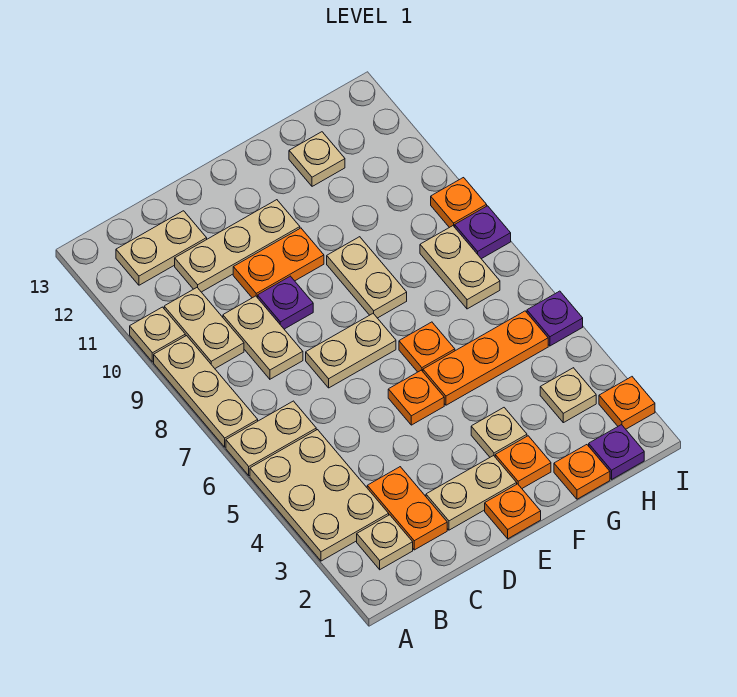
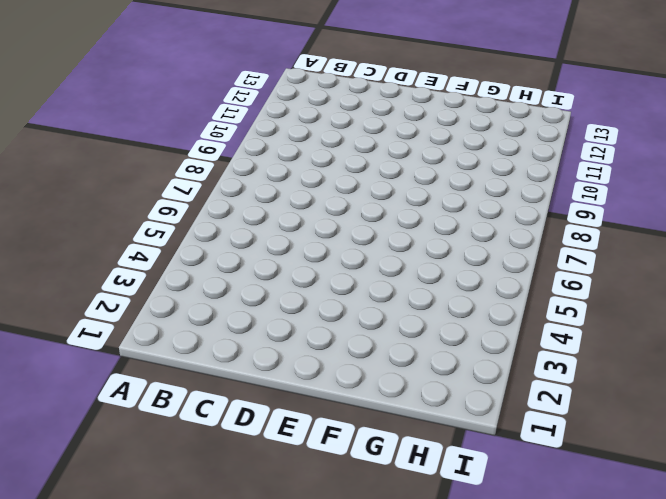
none -> tan plate A3:B5 level 1
none -> tan plate A6:B6 level 1
none -> tan plate A7:A9 level 1
none -> tan plate A10 level 1

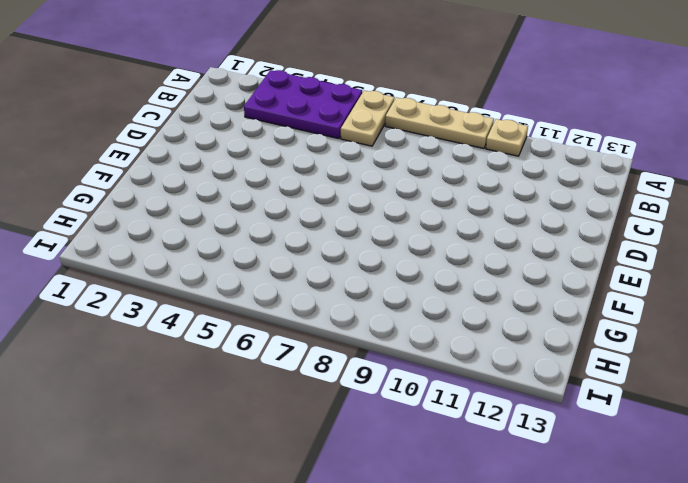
purple plate A3:B5 level 1 -> tan plate A3:B5 level 1
none -> tan plate B2 level 1
none -> tan plate B9:B10 level 1
none -> tan plate B12:C12 level 1
none -> orange plate C2:C3 level 1

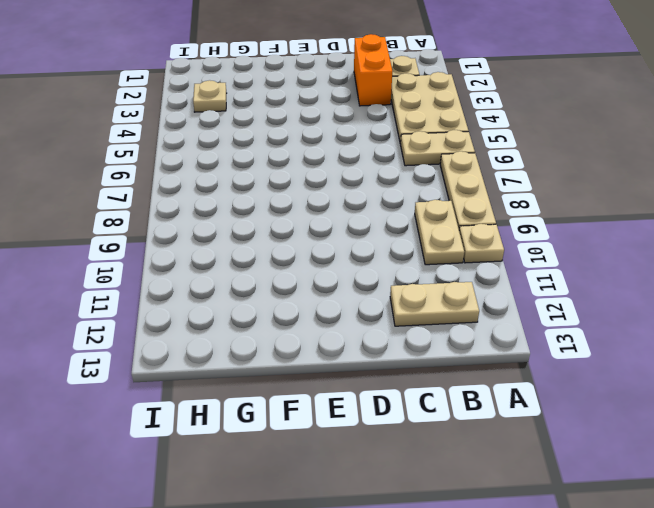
orange brick C2:C3 level 1 -> orange plate C2:C3 level 1
none -> tan plate C8:C9 level 1
none -> tan plate C11:E11 level 1
none -> tan plate D2:E2 level 1
none -> tan plate D7:E7 level 1

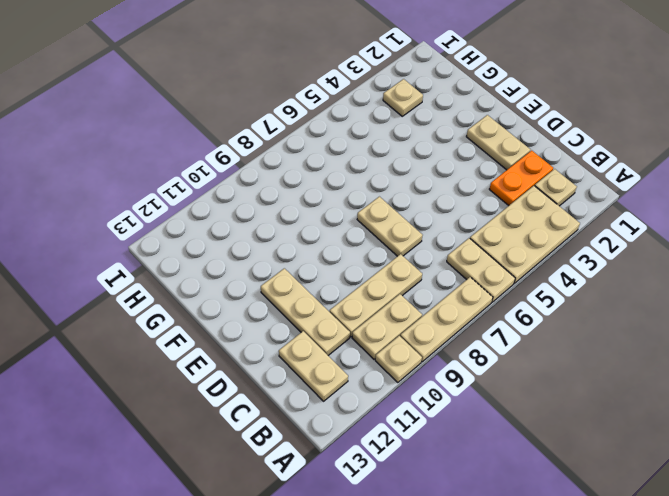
tan plate C8:C10 level 1 -> tan plate C8:C9 level 1
none -> purple plate D9 level 1
none -> orange plate D10:E10 level 1
none -> orange plate E1 level 1
none -> orange plate E5 level 1

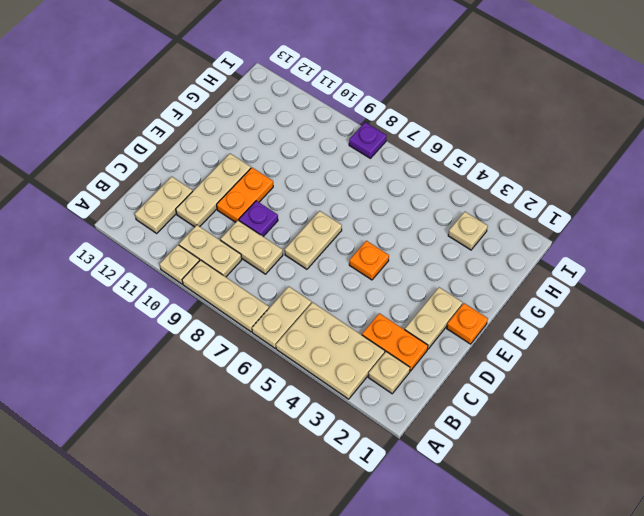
none -> orange plate F2 level 1
none -> tan plate F3 level 1
none -> orange plate F5:H5 level 1
none -> orange plate F6 level 1

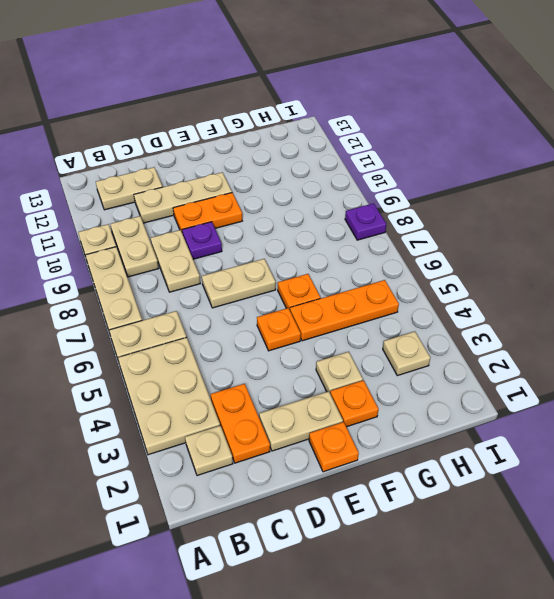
none -> tan plate F8:F9 level 1
none -> orange plate G1 level 1
none -> tan plate G12 level 1
none -> purple plate H1 level 1

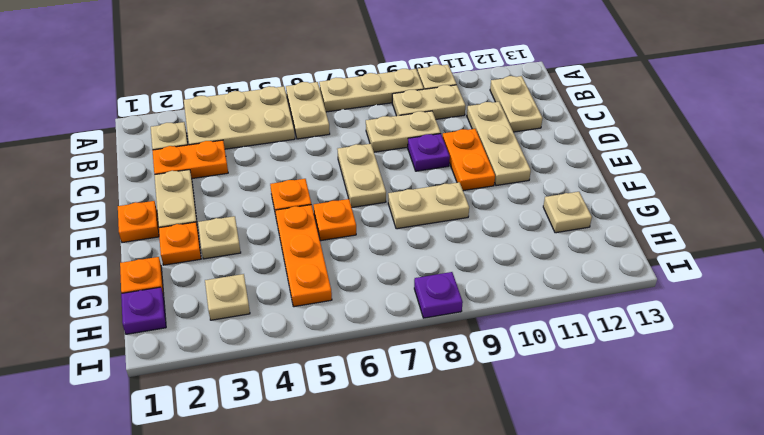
none -> tan plate H7:H8 level 1
none -> orange plate I2 level 1
none -> purple plate I5 level 1
none -> orange plate I9 level 1

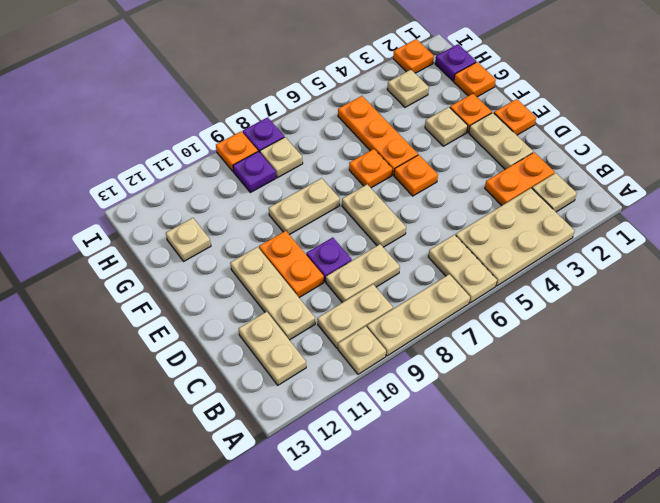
tan plate H8 level 1 -> tan plate H7:H8 level 1
purple plate H9 level 1 -> purple plate I5 level 1

